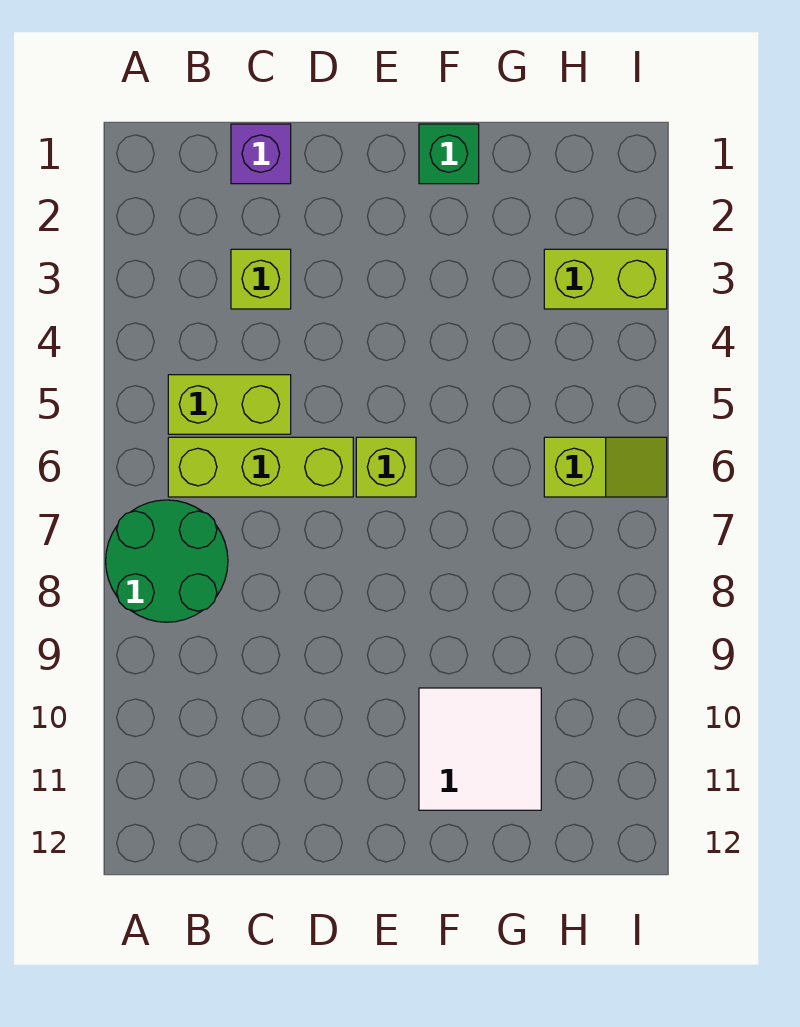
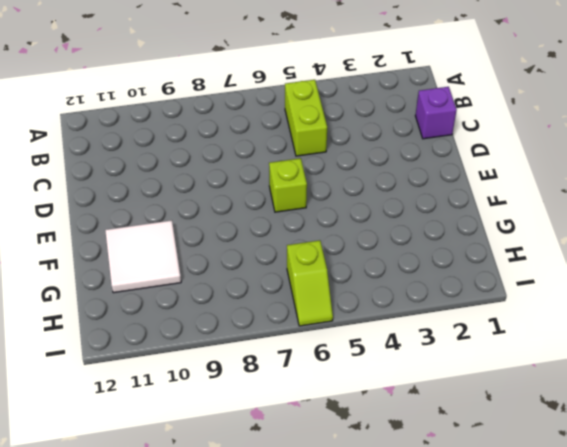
none -> green round brick A7:B8 level 1
none -> lime brick B6:D6 level 1

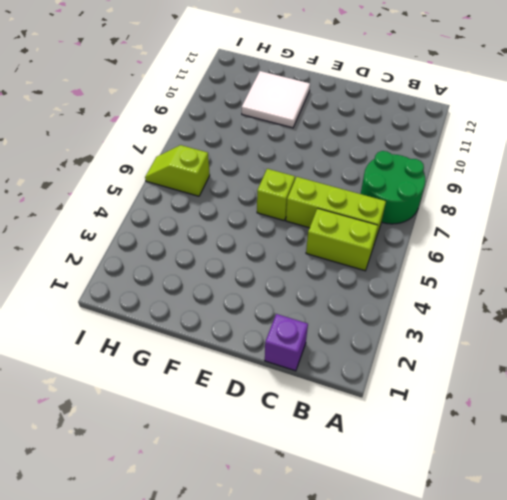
none -> lime brick C3 level 1
none -> green brick F1 level 1

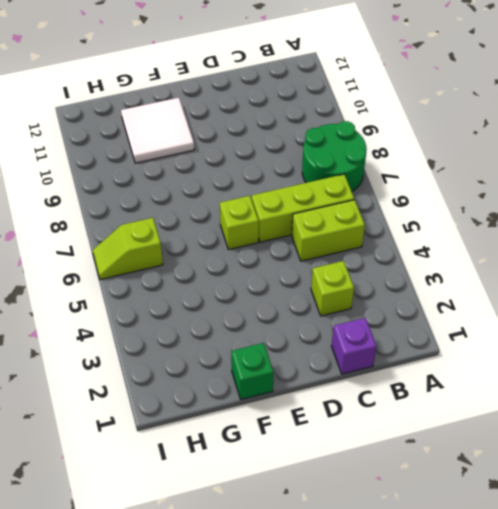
none -> lime brick H3:I3 level 1

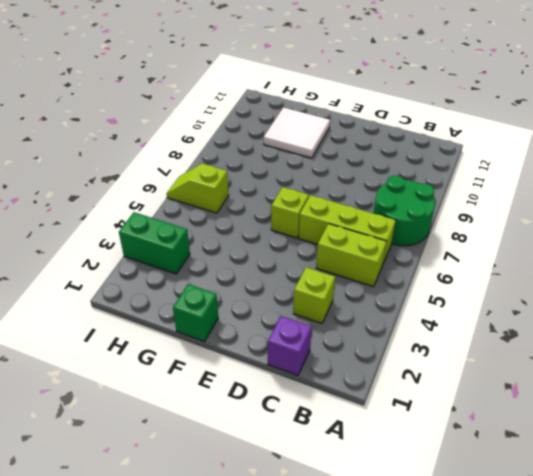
green brick H3:I3 level 1 -> lime brick H3:I3 level 1

